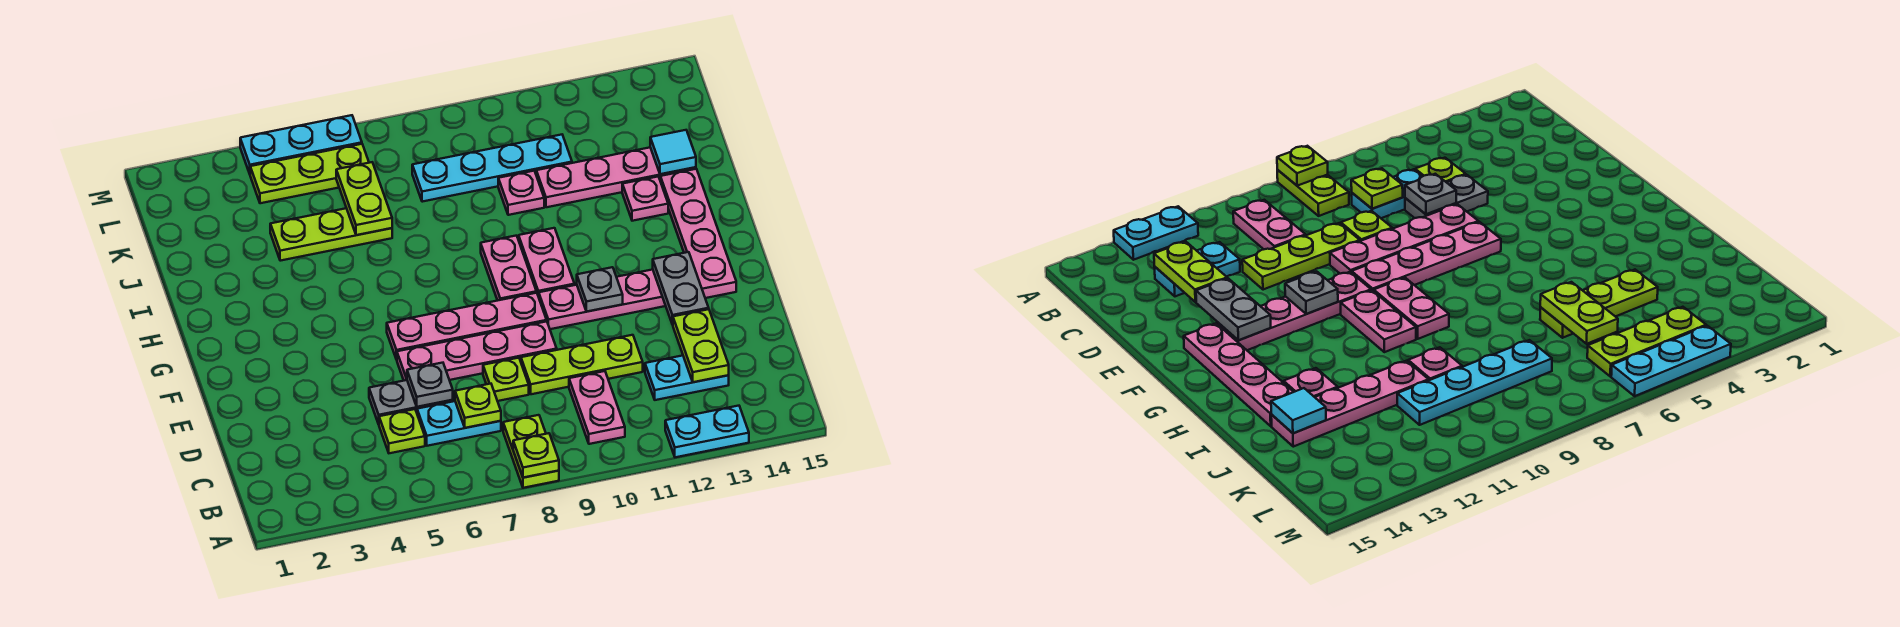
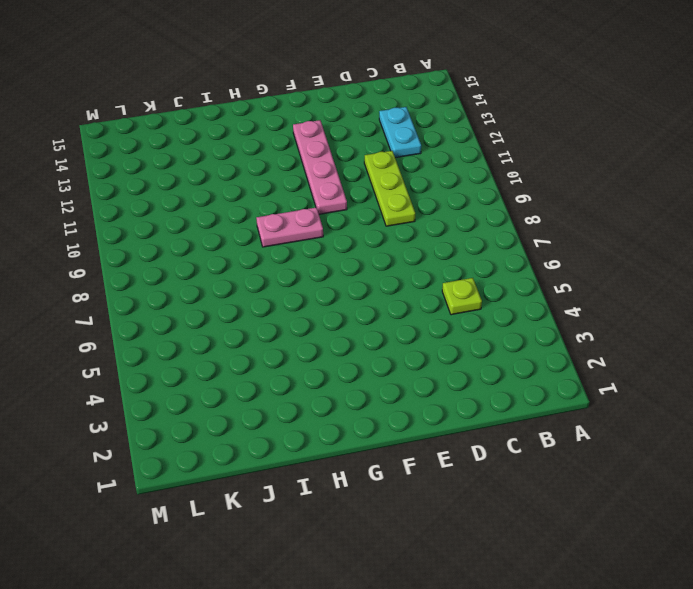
none -> lime plate A8:B8 level 1
none -> cyan plate A12:A13 level 1
none -> pink plate B10:C10 level 1
none -> cyan plate C6:C7 level 1

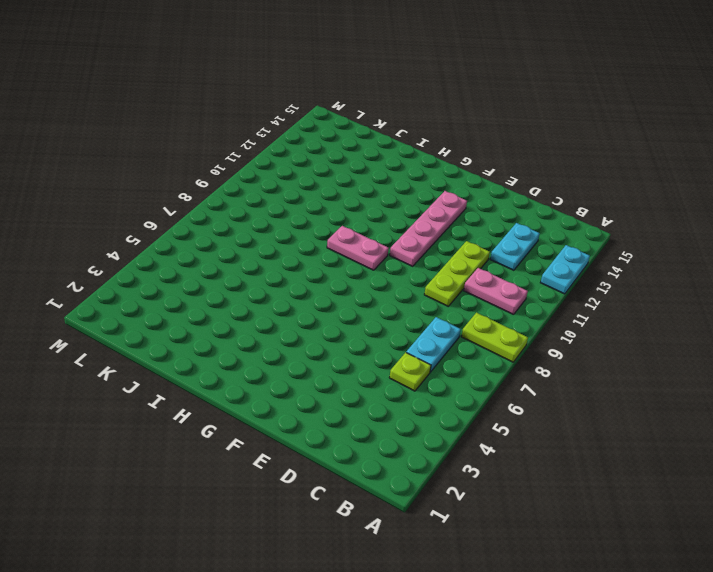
none -> grey plate D5:D6 level 1
none -> lime plate D8 level 1
none -> pink plate E6:E9 level 1
none -> pink plate F6:F9 level 1

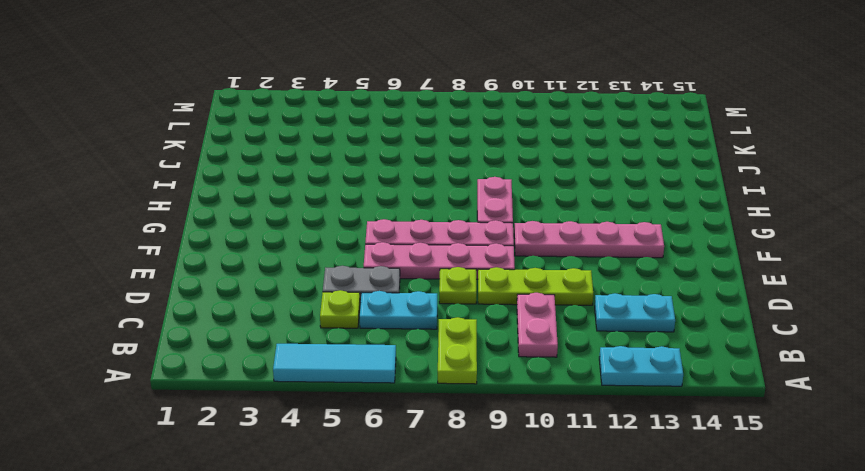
cyan tile A4:A6 level 1 -> none
none -> pink plate F14:I14 level 1
none -> pink plate G10:H10 level 1
none -> pink plate I13 level 1
none -> lime plate J4:J6 level 1

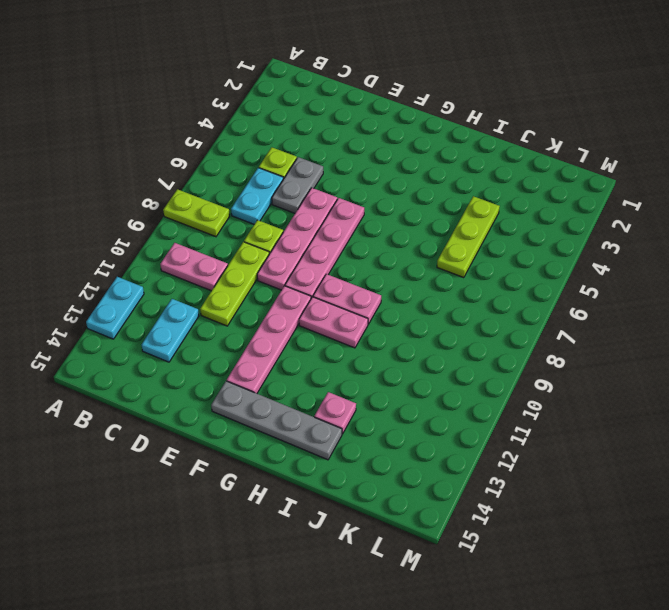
grey plate F14:I14 level 1 -> pink plate F14:I14 level 1
none -> pink plate J10 level 1
none -> pink plate J11:J14 level 1
none -> cyan plate K8:K11 level 1
none -> lime plate L4:L6 level 1

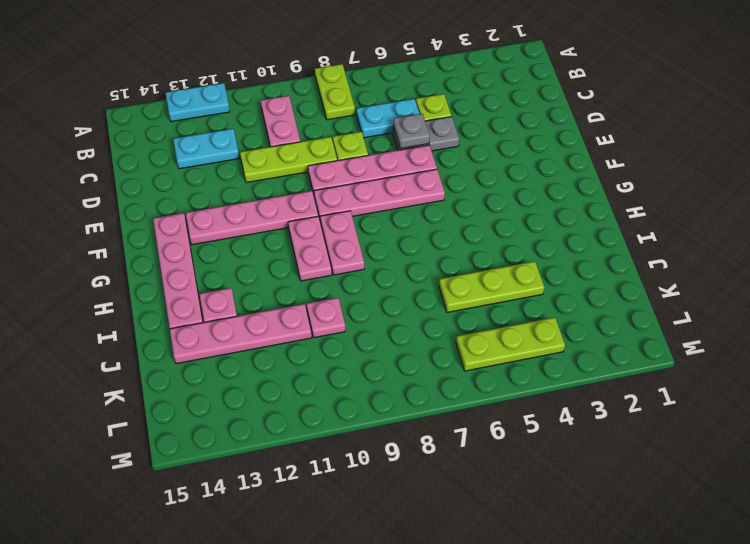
none -> cyan plate K8:K11 level 1
none -> cyan plate M4:M6 level 1
none -> lime plate A8 level 2
none -> lime plate C7 level 2

